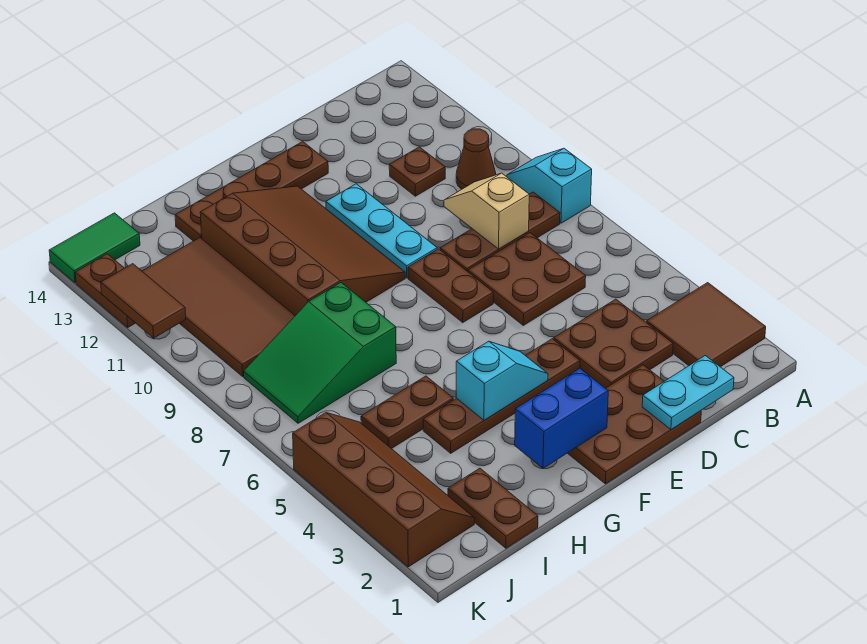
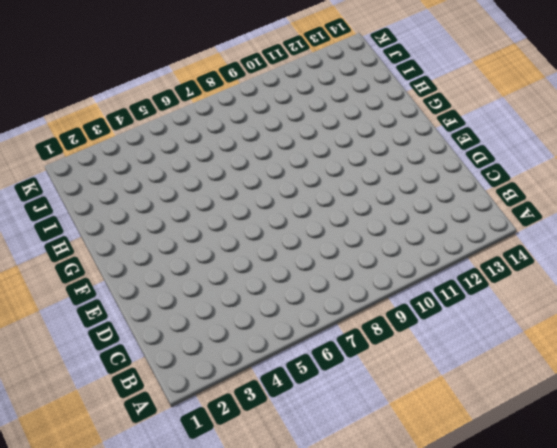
none -> brown tile A2:B3 level 1
none -> cyan slope A8:A9 level 1 top 8
none -> brown plate B8:D8 level 1

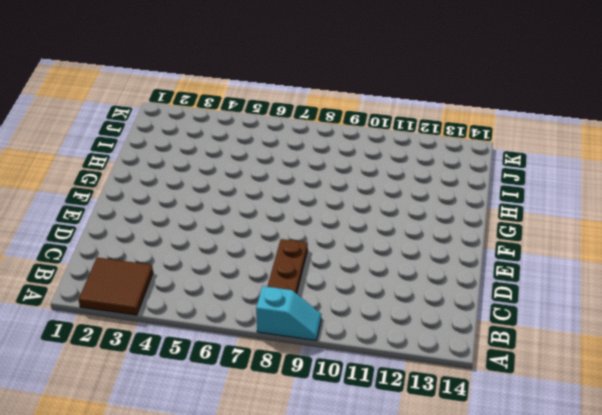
none -> brown cone B10 level 1
none -> brown plate C3:D4 level 1
none -> brown plate C6:D7 level 1

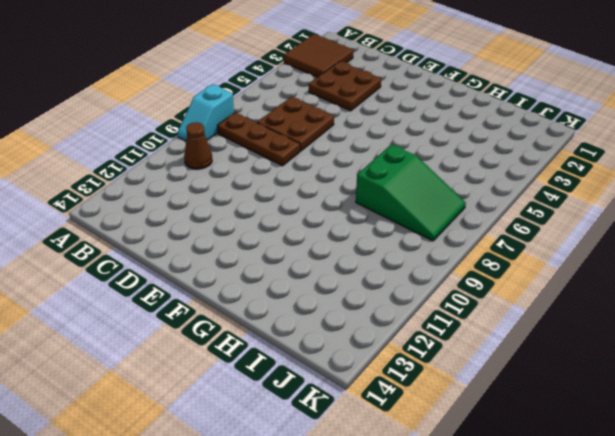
none -> brown plate C11 level 1
none -> brown plate D1:F2 level 1
none -> brown plate E4:H4 level 1

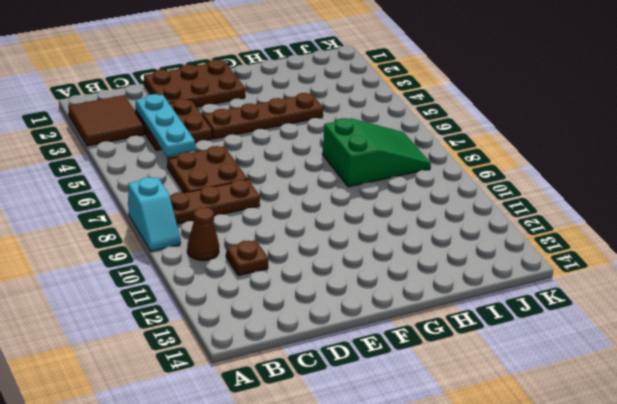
cyan plate C3:C5 level 2 -> cyan plate E9:E11 level 1
none -> brown plate E7:E8 level 1
none -> brown plate E13:H13 level 1
none -> brown slope F9:H12 level 1 top H

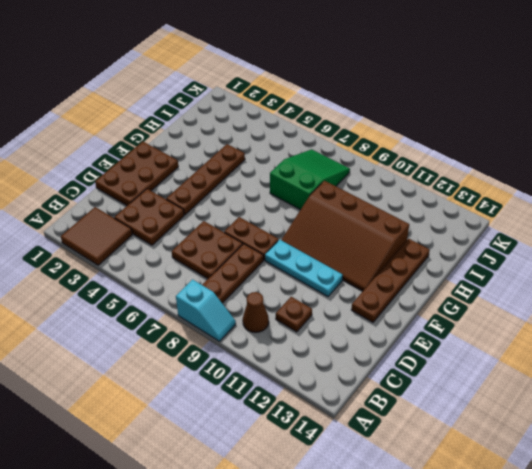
none -> brown plate H5:I5 level 1
none -> brown plate I1:I2 level 1
none -> brown tile I9:J12 level 1

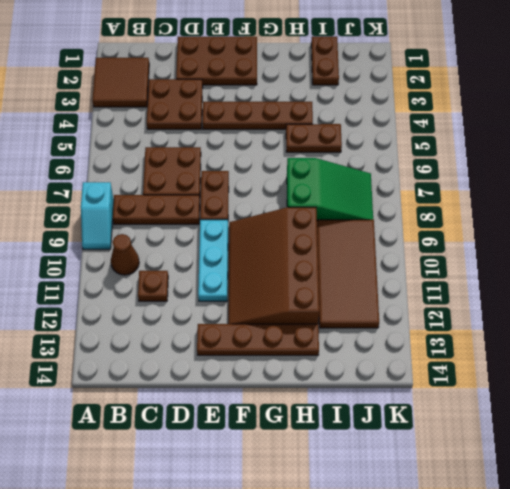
none -> brown slope J2:K5 level 1 top K
none -> green tile J14:K14 level 1
none -> brown plate K12:K13 level 1

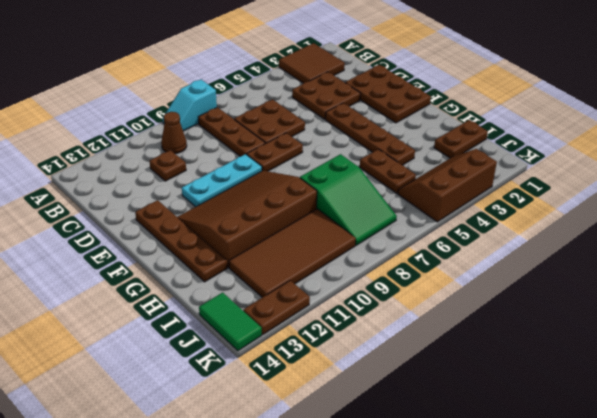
brown slope J3:K5 level 1 top K -> brown slope J2:K5 level 1 top K
none -> cyan plate C1:D1 level 2
none -> tan slope C8:C9 level 2 top 8
none -> blue brick F2:G2 level 2

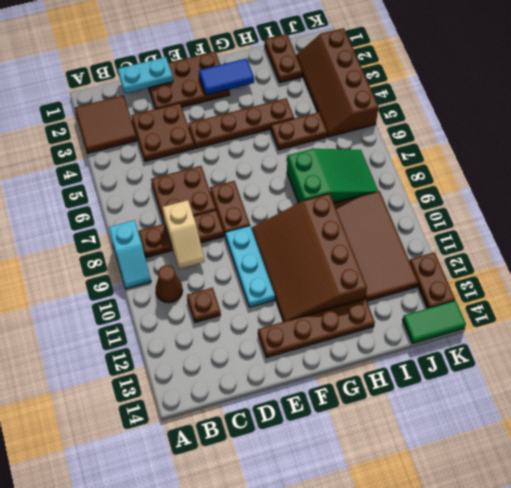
blue tile F2:G2 level 2 -> blue brick F2:G2 level 2
none -> cyan slope F4:G4 level 2 top G
none -> brown tile K11:K12 level 2

